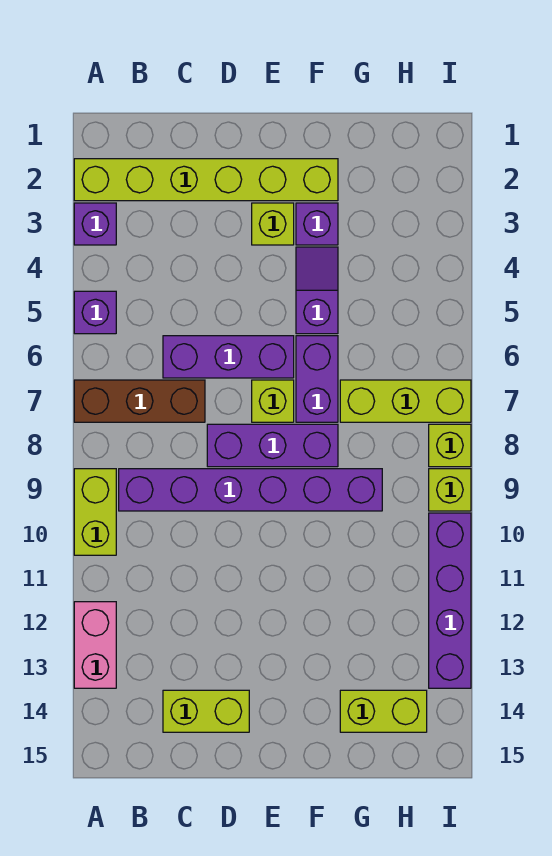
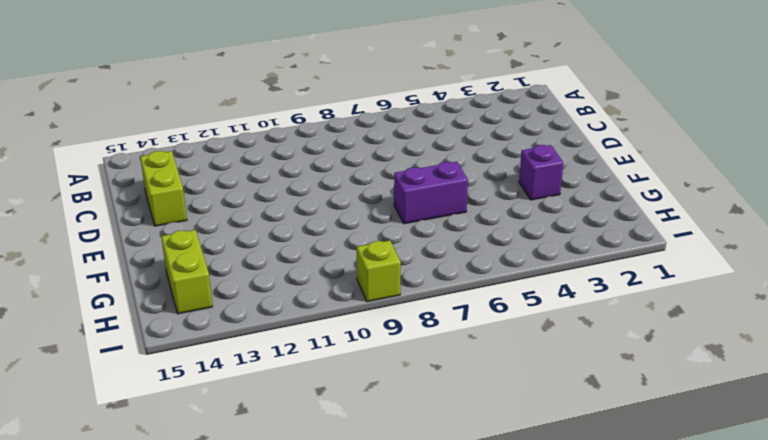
none -> lime brick A2:F2 level 1
none -> purple brick A3 level 1
none -> purple brick A5 level 1

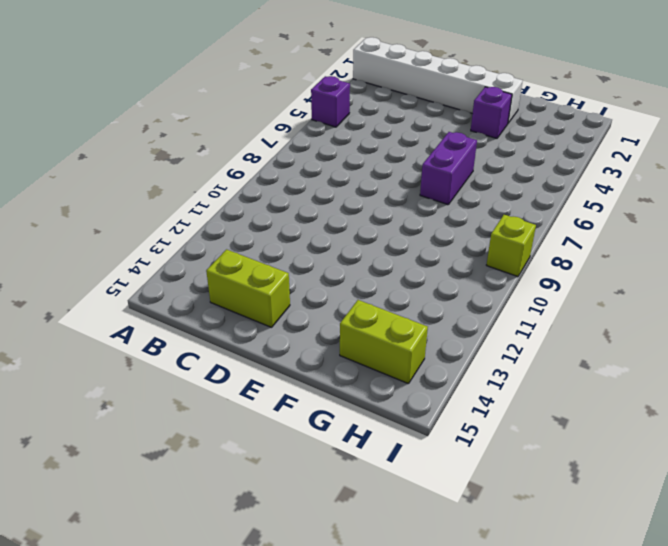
white brick A2:F2 level 1 -> lime brick A2:F2 level 1
none -> purple brick A3 level 1
none -> brown brick A7:C7 level 1
none -> lime brick A9:A10 level 1

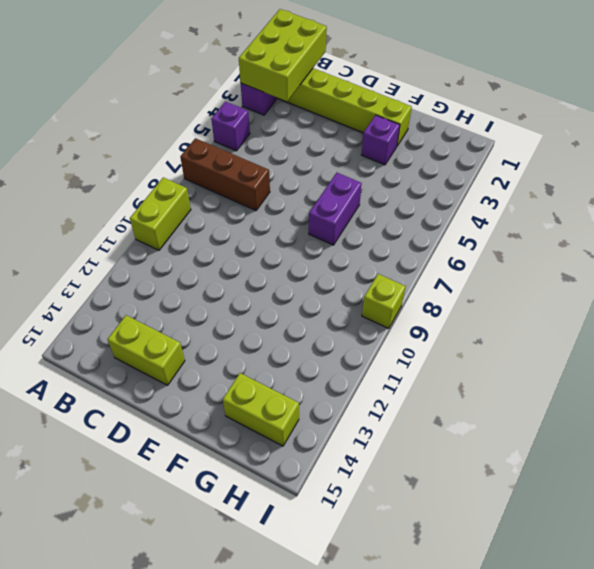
lime brick A1:B3 level 2 -> none
none -> pink brick A12:A13 level 1
none -> purple brick B9:G9 level 1
none -> purple brick C6:E6 level 1

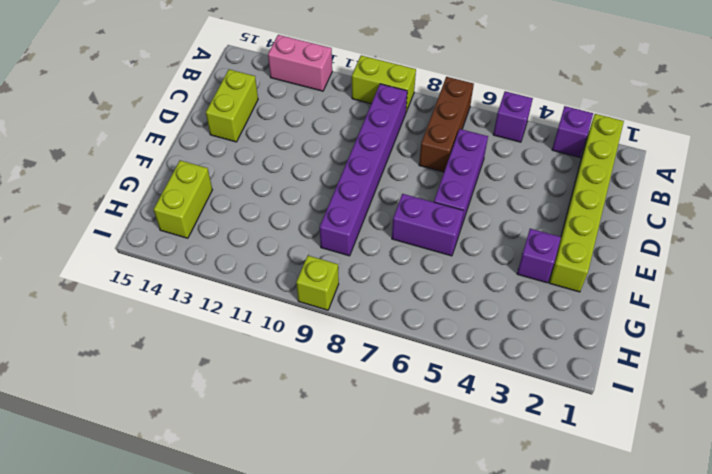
none -> purple brick D8:F8 level 1
none -> lime brick E3 level 1
none -> lime brick E7 level 1

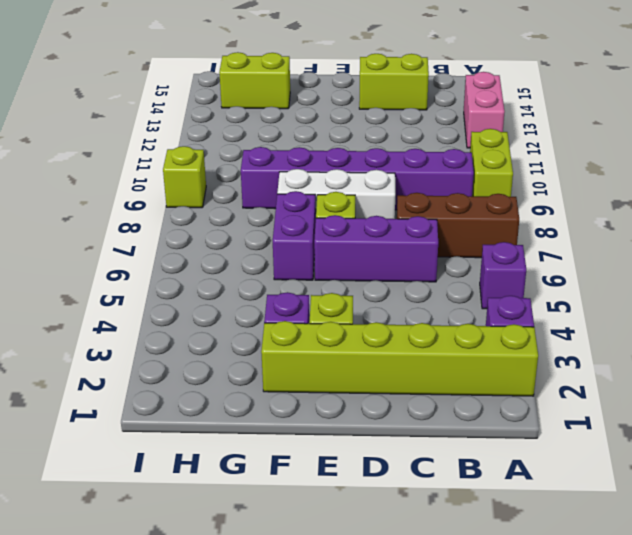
white brick D8:F8 level 1 -> purple brick D8:F8 level 1
none -> purple slope F4:F5 level 1 top 5
none -> lime brick G7:I7 level 1
none -> lime brick I8 level 1

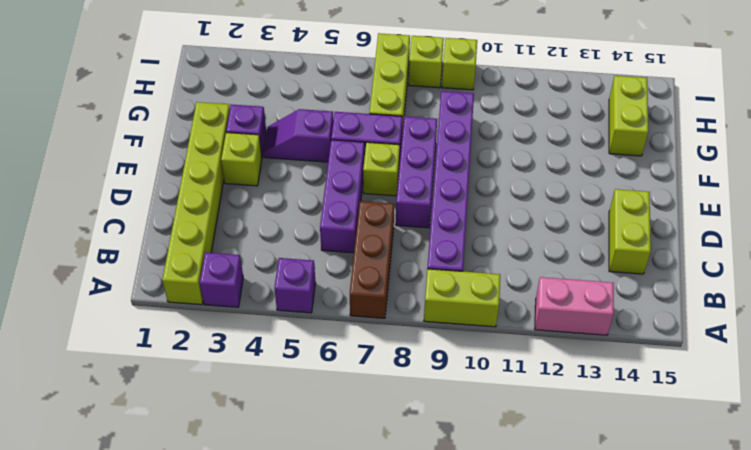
none -> purple brick I10:I13 level 1

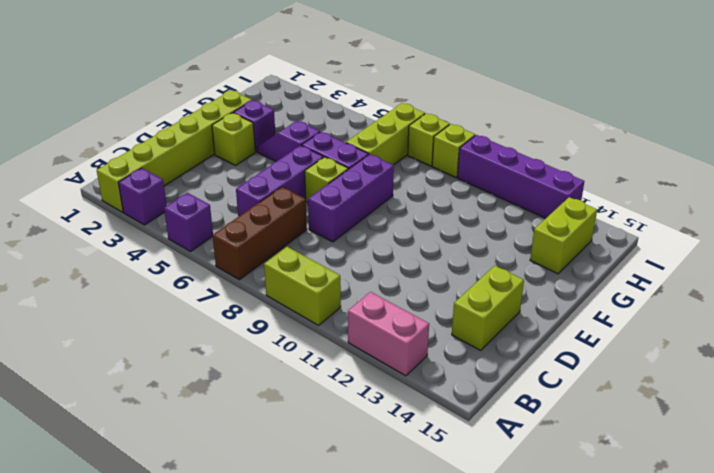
none -> purple brick B9:G9 level 1

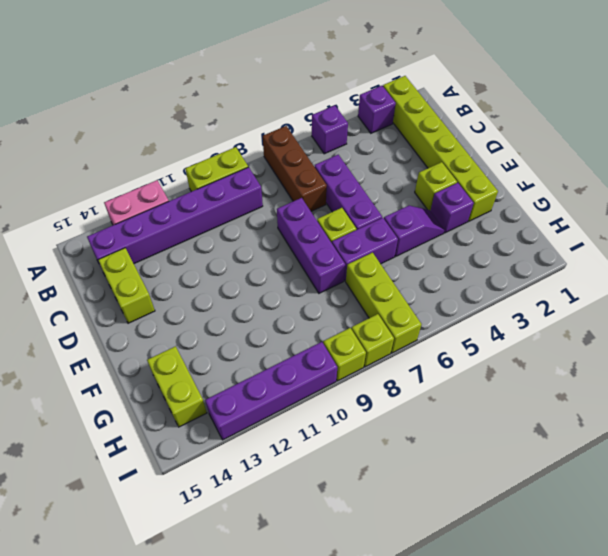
purple brick B9:B14 level 1 -> purple brick B9:G9 level 1

